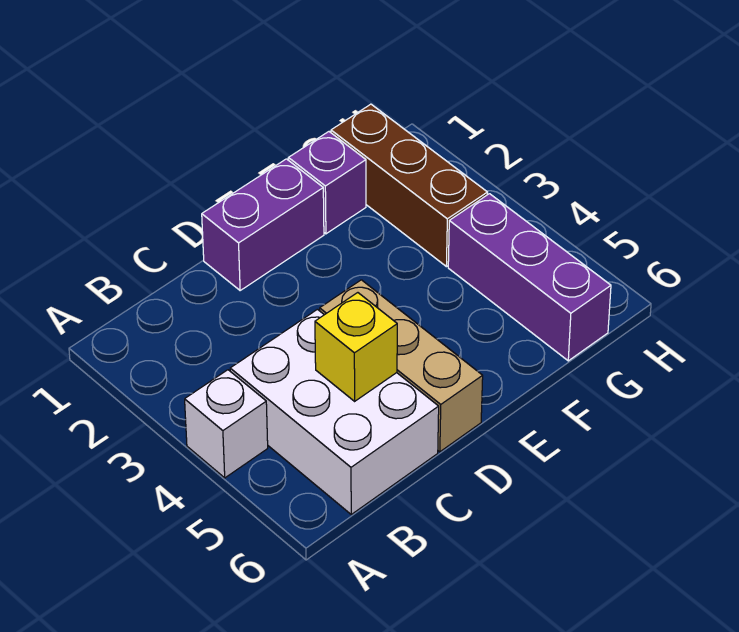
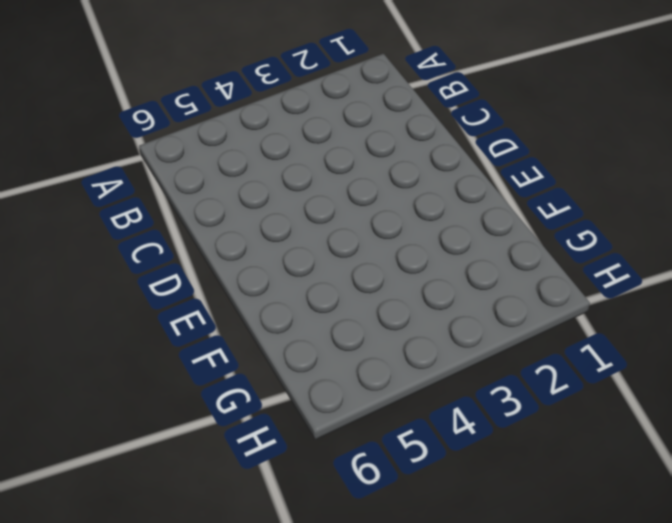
none -> white brick A4 level 1
none -> white brick B4:C6 level 1

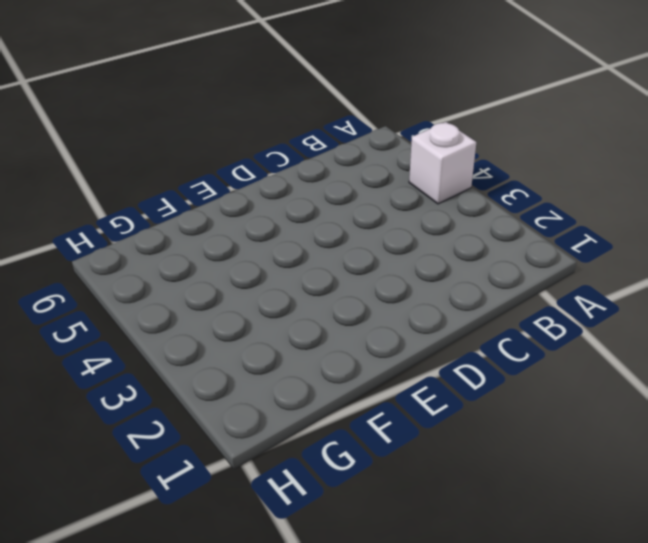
none -> white brick B4:C6 level 1
none -> purple brick D1:E1 level 1

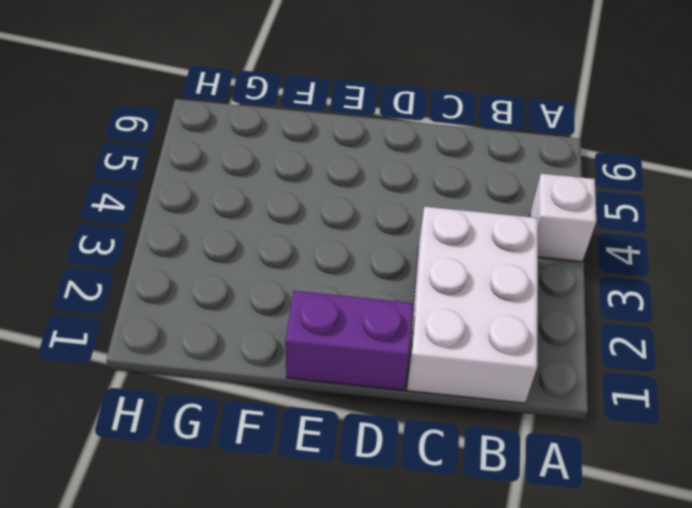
white brick B1:C3 level 1 -> white brick B4:C6 level 1
none -> tan brick D4:D6 level 1
none -> purple brick F1 level 1

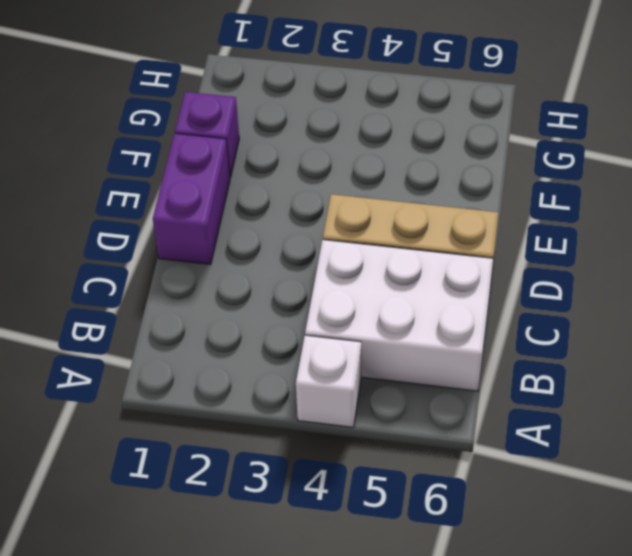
none -> brown brick G1:G3 level 1
none -> purple brick G4:G6 level 1

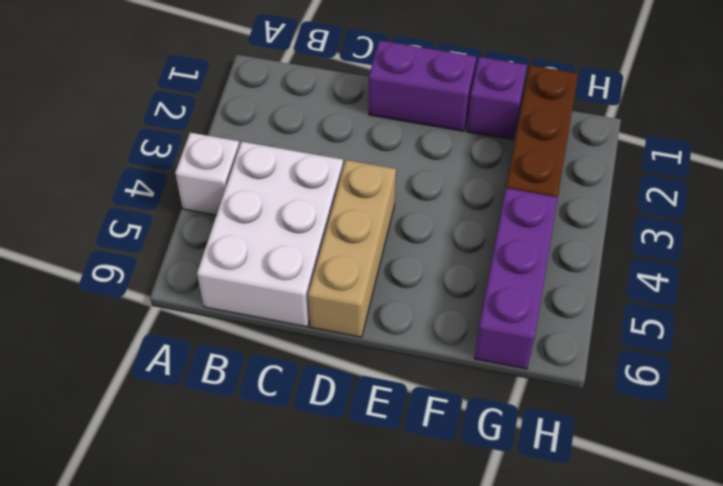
none -> yellow brick C5 level 2

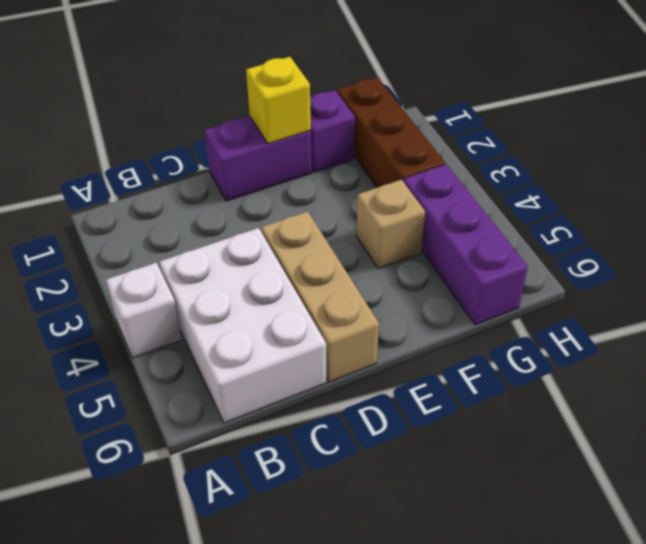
yellow brick E1 level 2 -> yellow brick C5 level 2
tan brick F4 level 1 -> none

